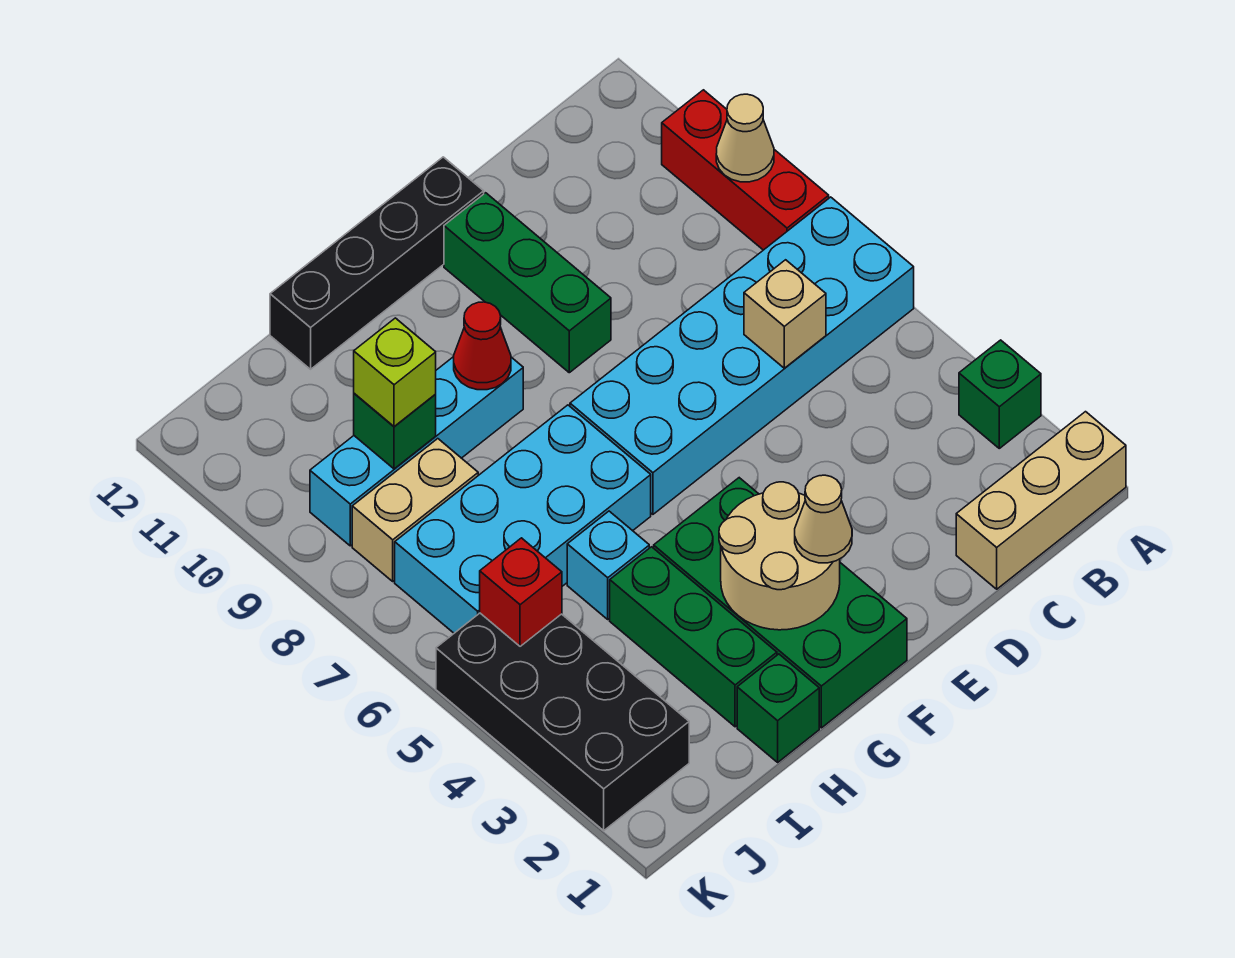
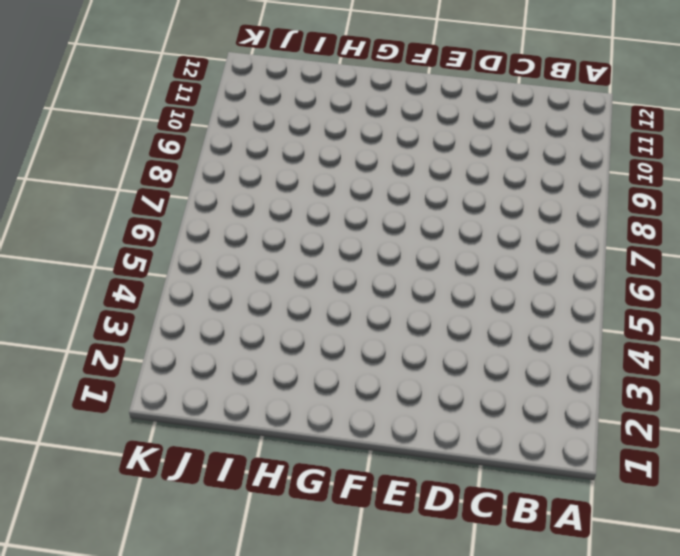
none -> tan brick A1:C1 level 1
none -> green brick A3 level 1
none -> cyan brick A6:F7 level 1

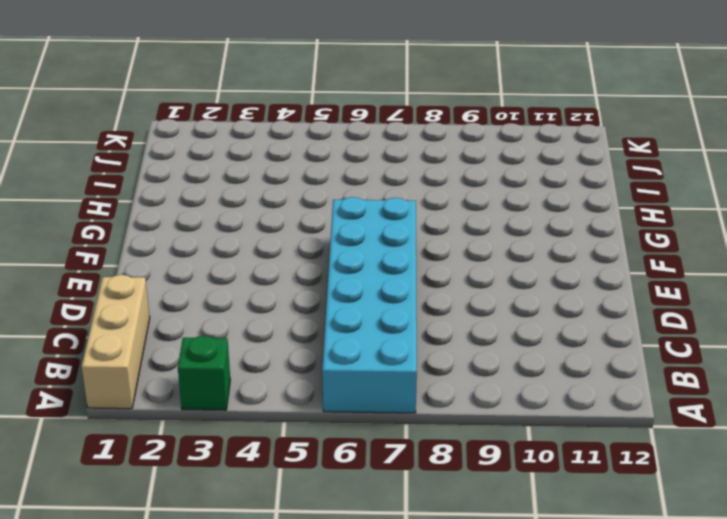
none -> red brick A8:A10 level 1
none -> green brick E9:E11 level 1
none -> black brick E12:H12 level 1

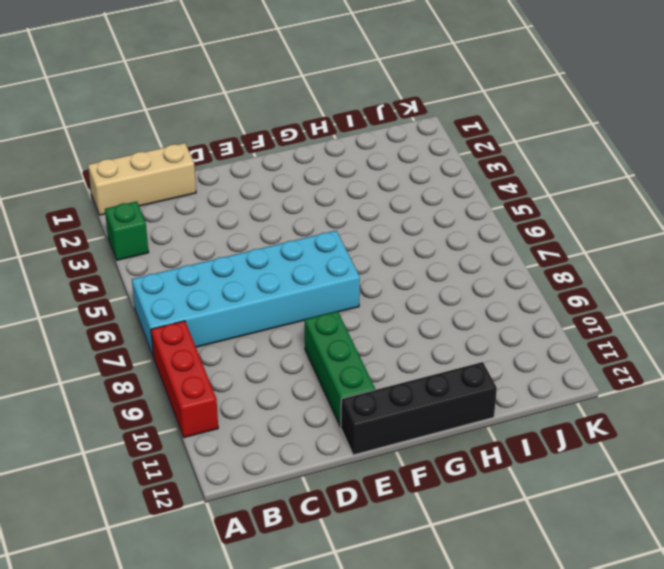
none -> green brick F1:G4 level 1
none -> cyan brick G6:J7 level 1
none -> cyan brick G9:J9 level 1

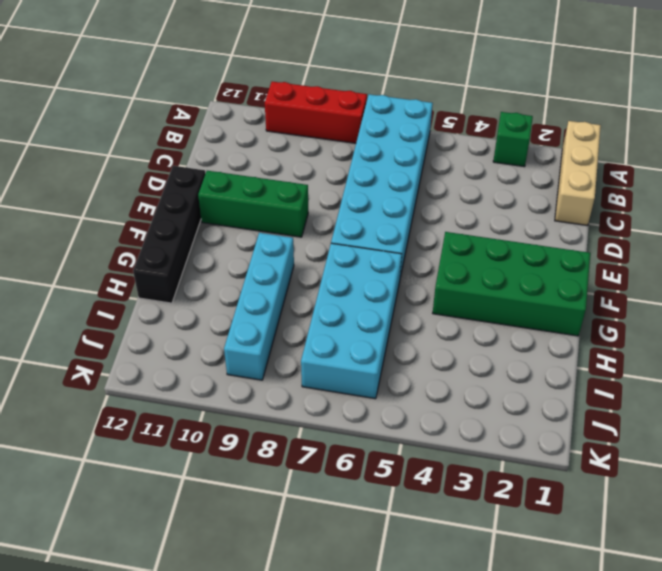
none -> green brick H1 level 1
none -> green brick H2:H4 level 1
none -> cyan brick H5 level 1

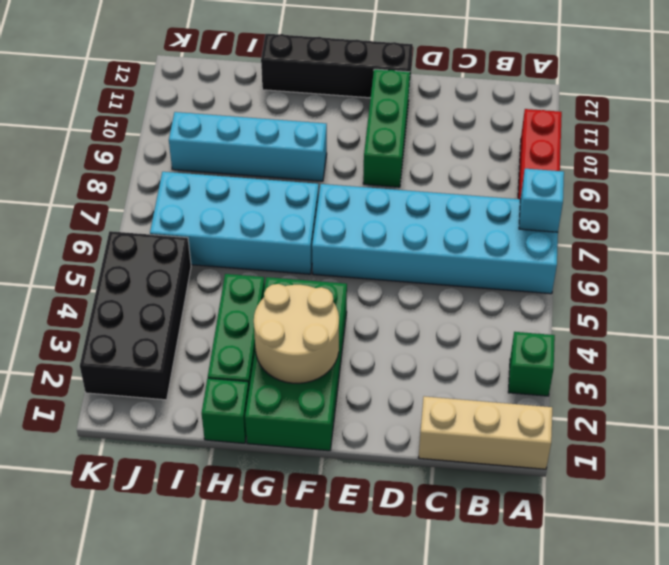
cyan brick A7 level 2 -> cyan brick H5 level 1
none -> tan brick I8:J8 level 1
none -> tan cone A9 level 2
none -> tan brick C6 level 2

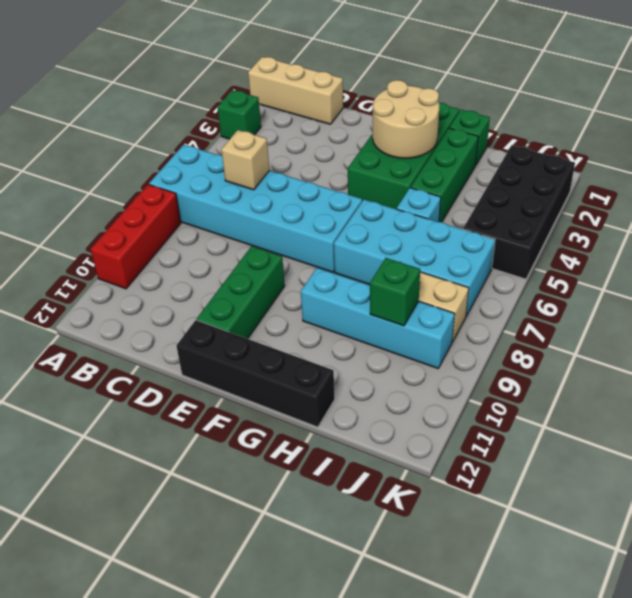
none -> tan cone A9 level 2
none -> red cone G9 level 2
none -> red brick J5 level 2

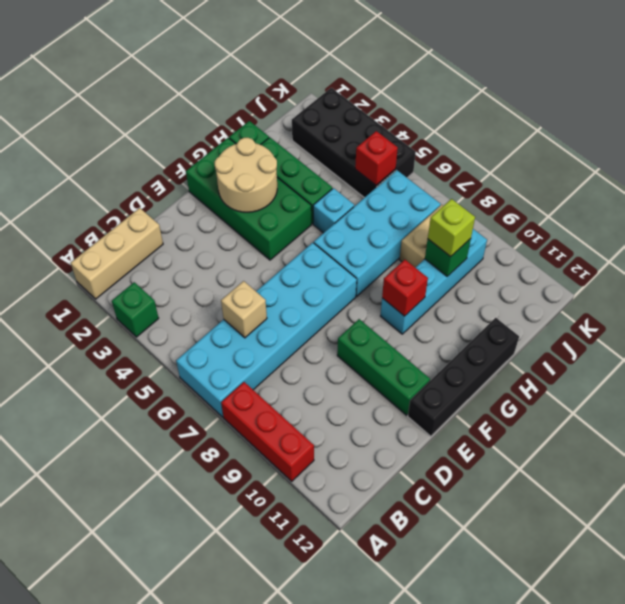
red brick G9 level 2 -> red cone G9 level 2
none -> tan cone A9 level 2
none -> tan cone F2 level 3

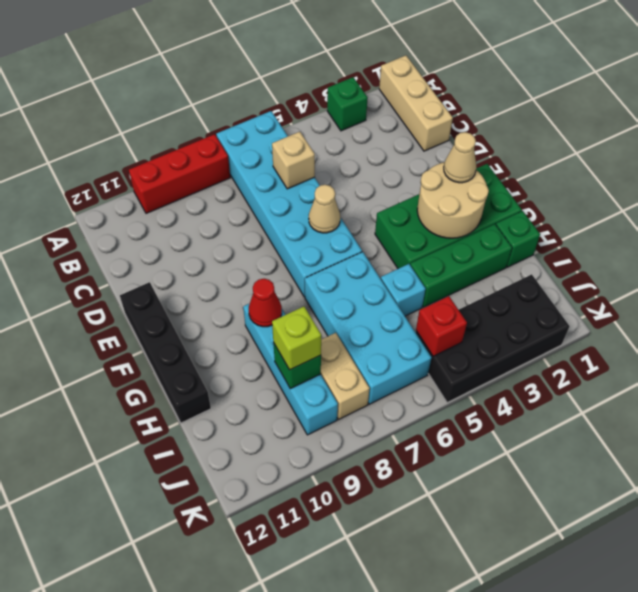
tan cone E6 level 2 -> tan cone A9 level 2
none -> green brick E9:E11 level 1

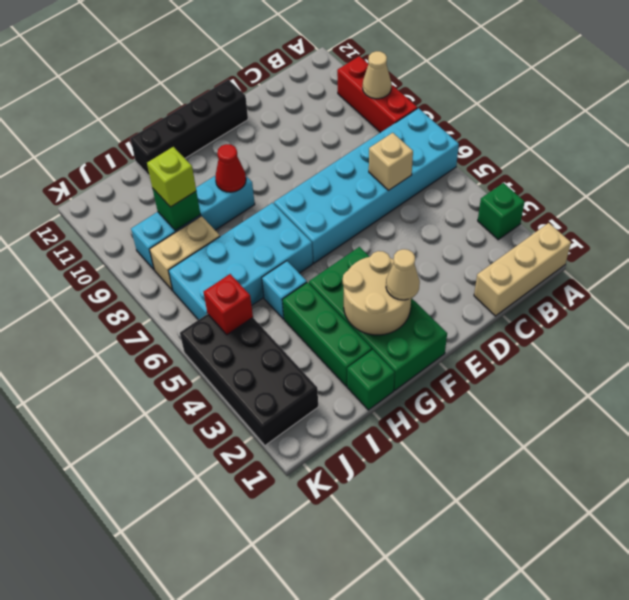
none -> green brick E9:E11 level 1

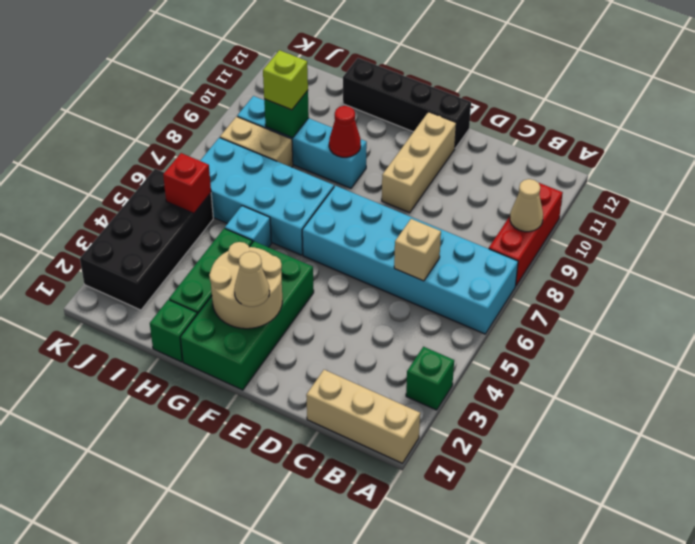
tan brick E9:E11 level 1 -> green brick E9:E11 level 1

